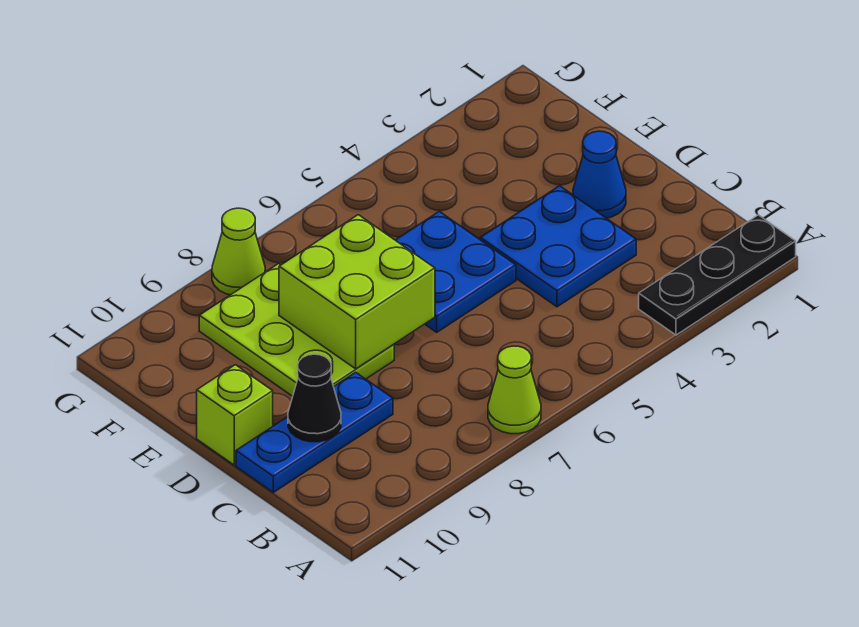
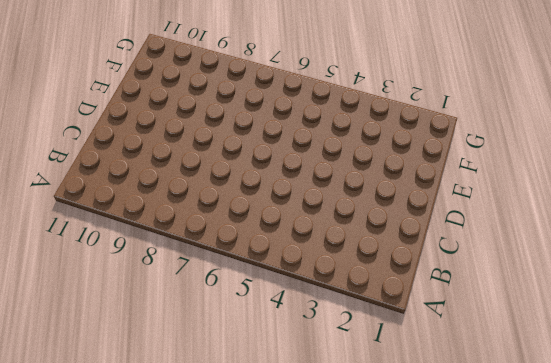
none -> black plate A1:A3 level 1
none -> lime cone A7 level 1

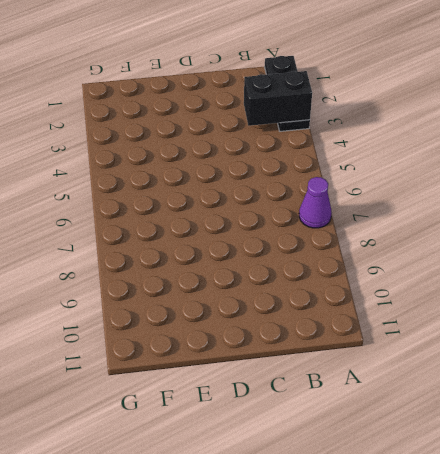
black brick A3:B3 level 2 -> none
purple cone A7 level 1 -> lime cone A7 level 1
none -> blue plate C3:D4 level 1
none -> blue plate C9:C11 level 1

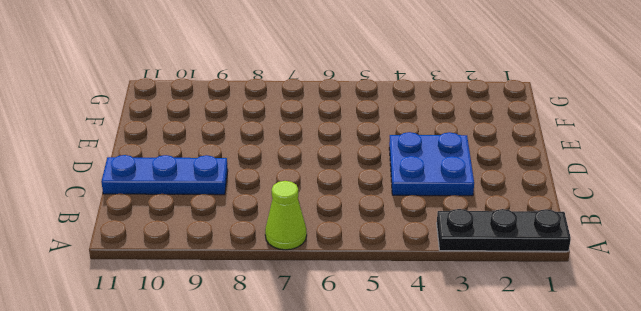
none -> blue cone D2 level 1
none -> blue plate D5:E6 level 1

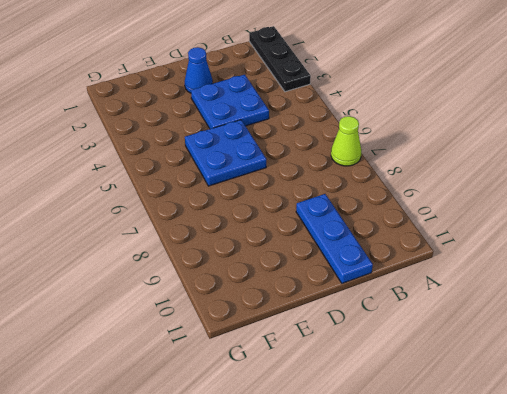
none -> lime plate D8:F9 level 1
none -> lime brick D11 level 1

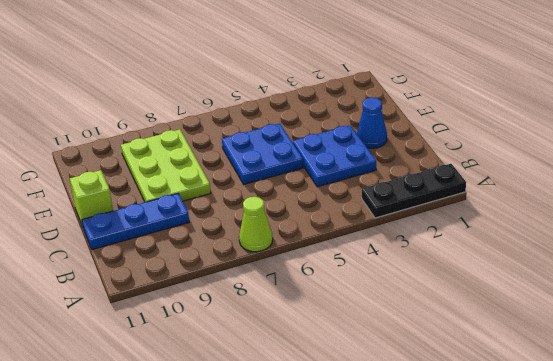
none -> lime cone G8 level 1
none -> black cone C10 level 2

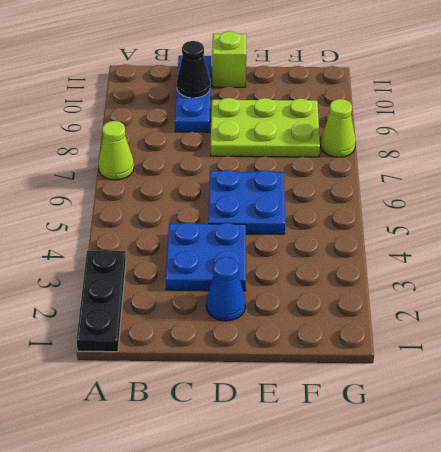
none -> lime brick D7:E8 level 2

